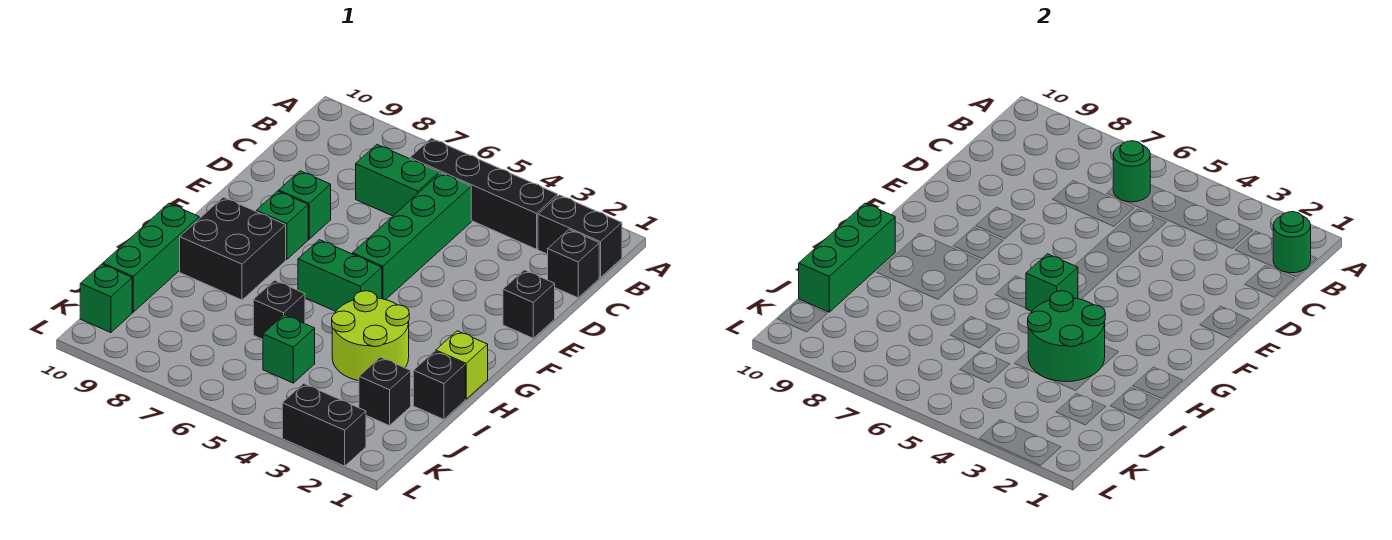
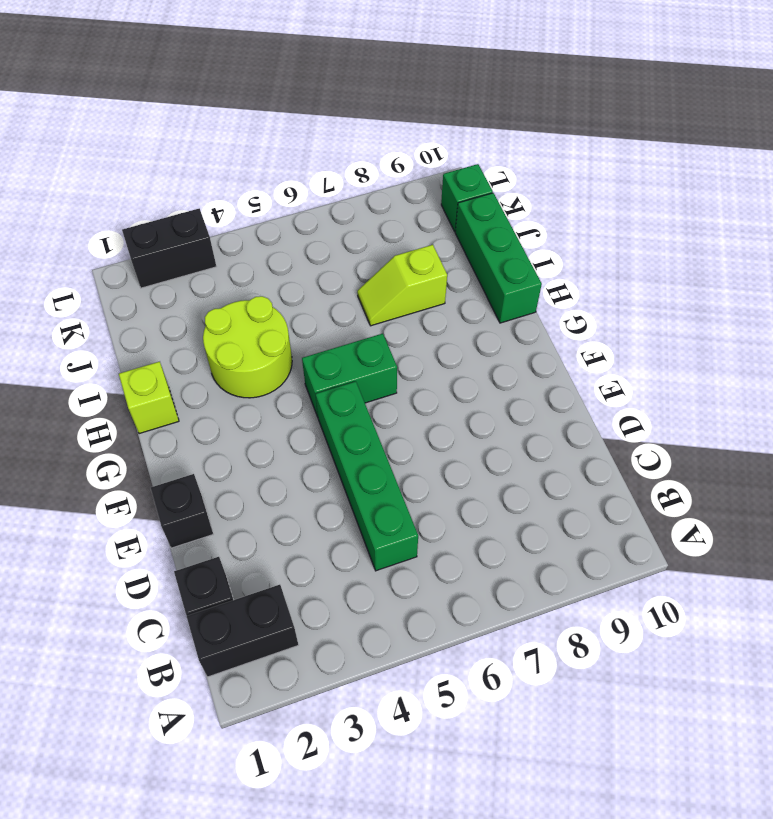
lime slope I7:I8 level 1 top 8 -> none
none -> black brick B3:B6 level 1
none -> green brick C6:C7 level 1
none -> green brick E8 level 1

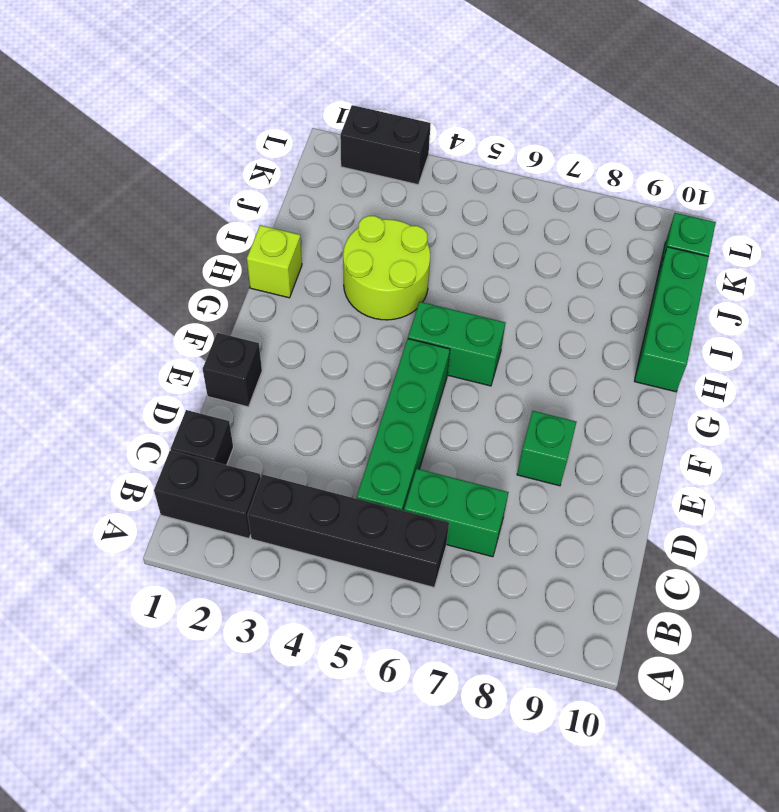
none -> green brick F8 level 1
none -> black brick G8:H9 level 1
none -> black brick I1 level 1

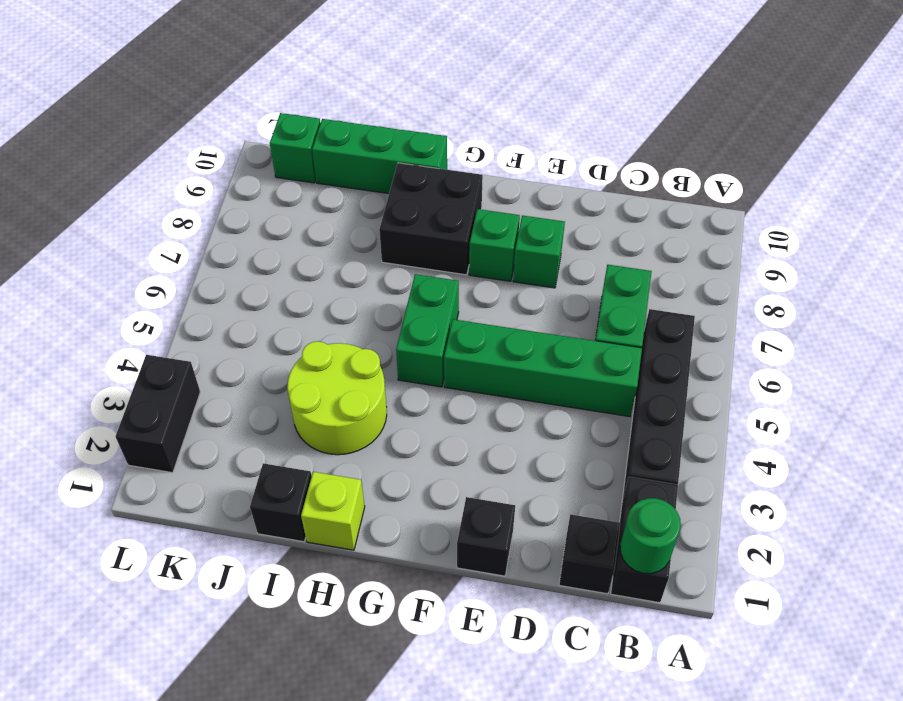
none -> black brick I6 level 1
none -> black brick J2 level 1
none -> green brick J5 level 1

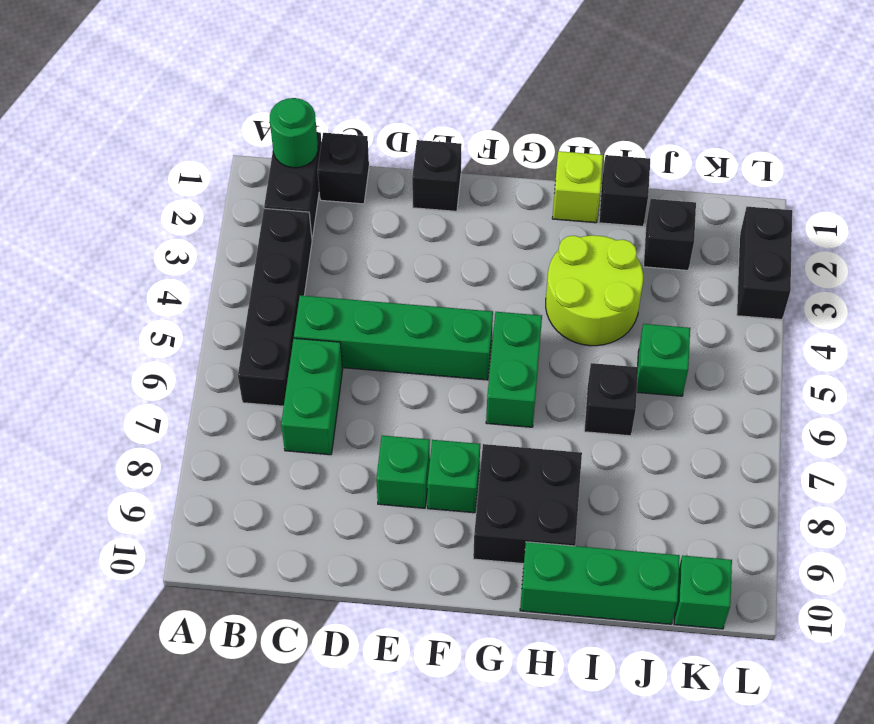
none -> green round brick B6 level 2
none -> green brick G5 level 2
none -> green round brick H3:I4 level 2

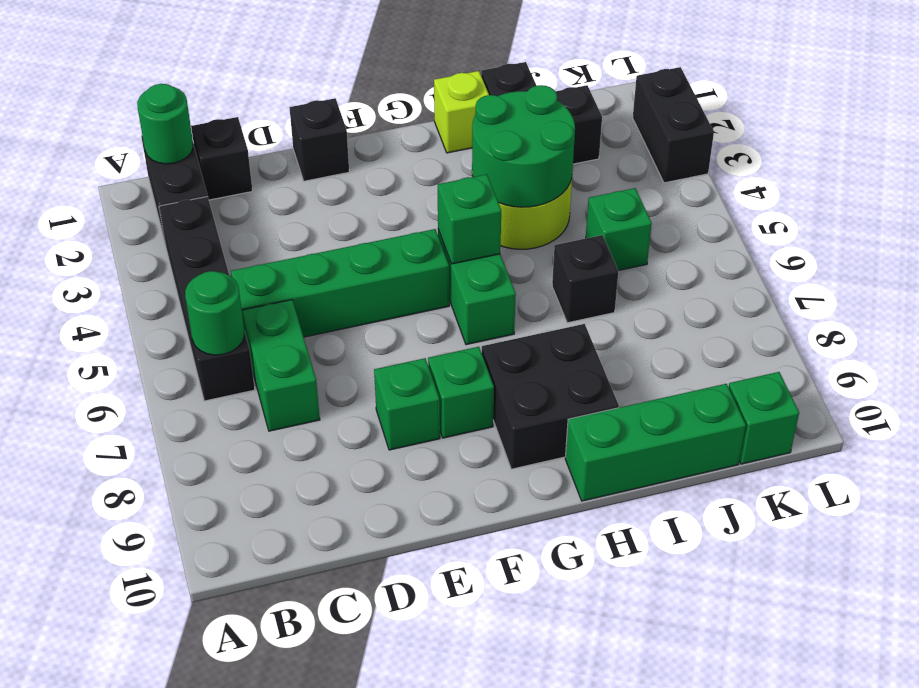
none -> green brick H10:J10 level 2

